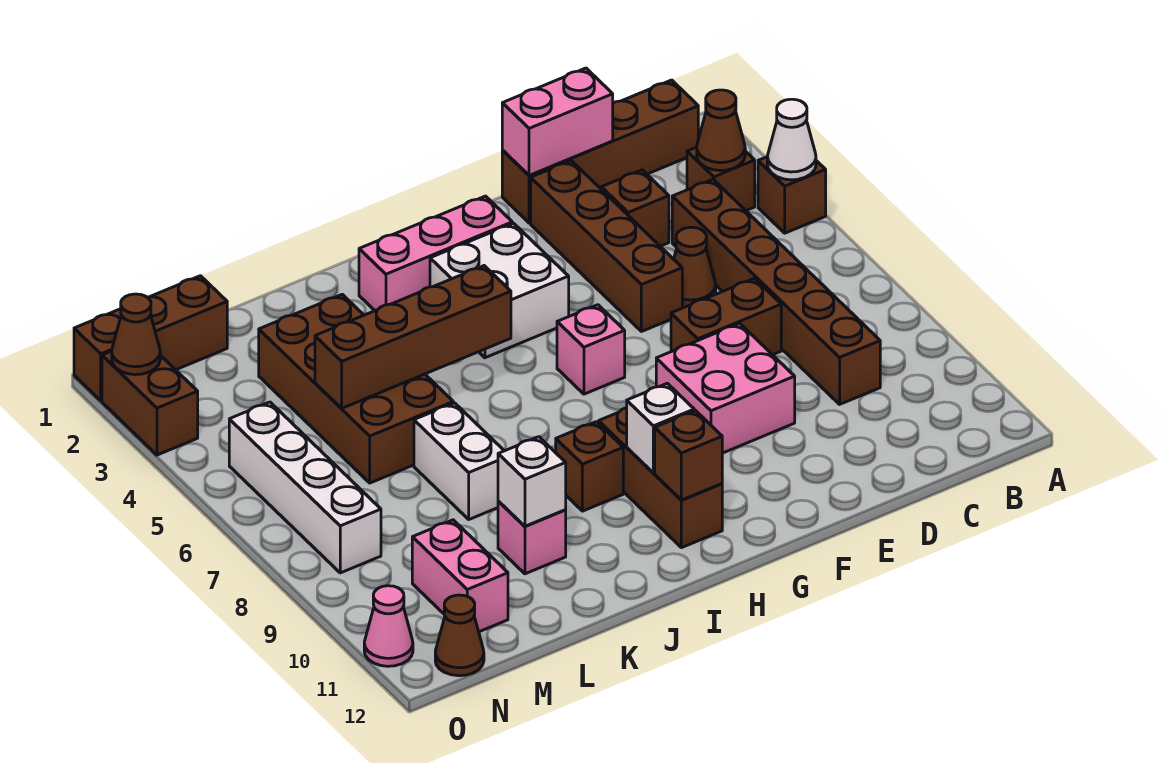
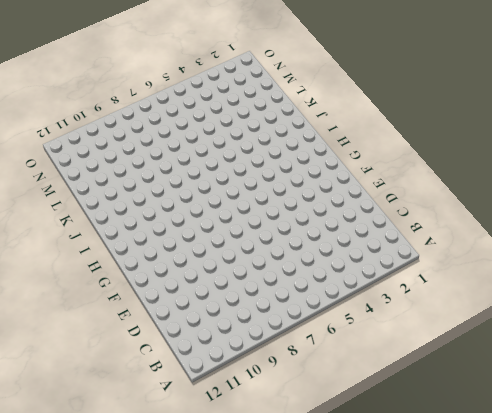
none -> brown brick A4 level 1
none -> brown brick B1:E1 level 1
none -> brown brick B3 level 1
none -> brown brick C4:C9 level 1

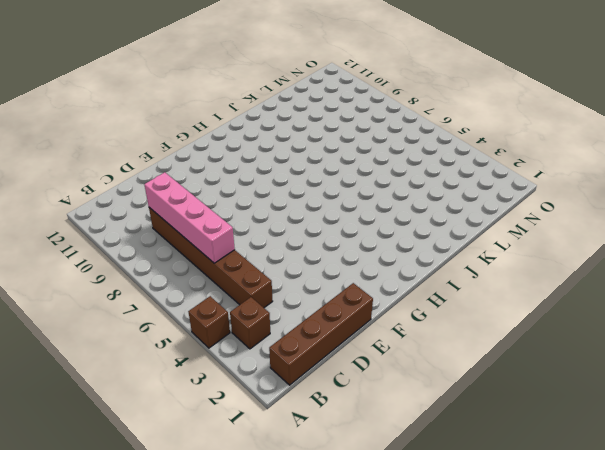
pink brick C6:C9 level 2 -> none
none -> brown brick D3 level 1
none -> brown cone D5 level 1
none -> brown brick D7:E7 level 1
none -> brown brick E2:E5 level 1

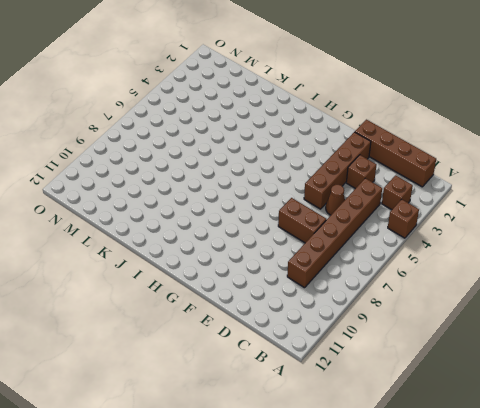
none -> pink brick E8:F9 level 1
none -> pink brick G2:I2 level 1
none -> white brick G3:H4 level 1
none -> pink brick G6 level 1

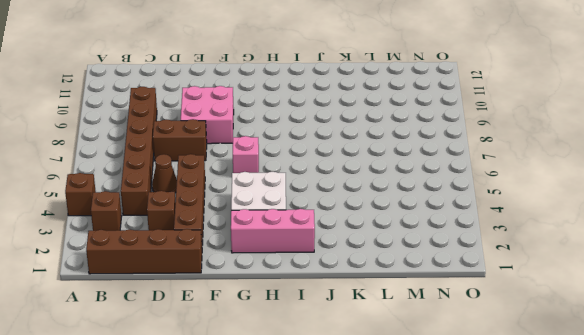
none -> brown brick H9:H11 level 1
none -> brown brick I9 level 1
none -> brown brick K3:L6 level 1
none -> white brick K7:K8 level 1

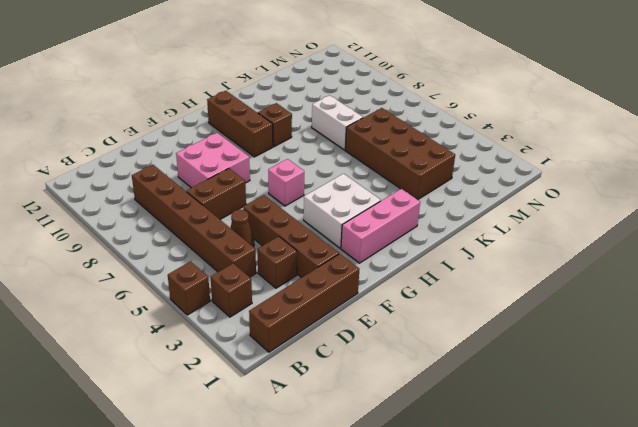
none -> pink brick K10 level 1
none -> brown brick M1:O1 level 1
none -> pink brick M10:M11 level 1
none -> white brick N5:N8 level 1

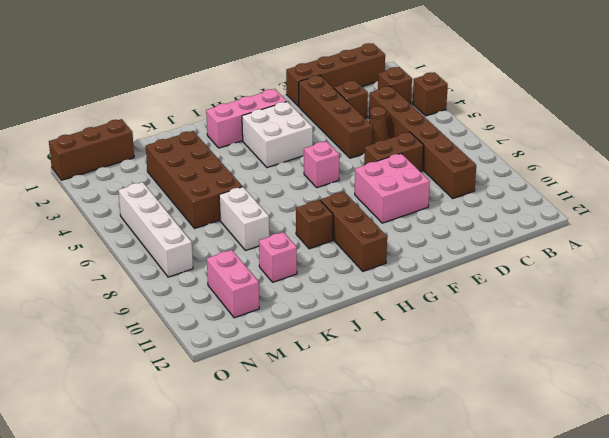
none -> brown cone N12 level 1
none -> brown brick O2:O3 level 1
none -> pink cone O11 level 1
none -> white cone A4 level 2

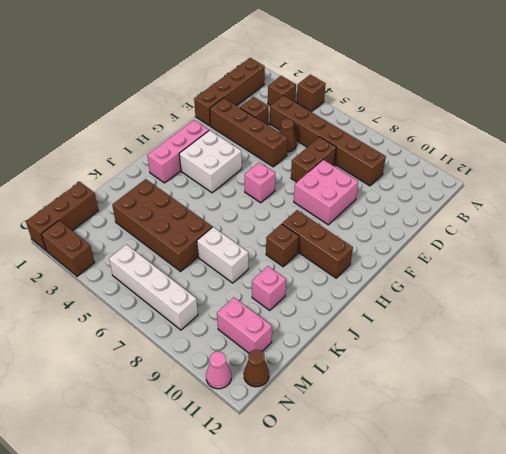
none -> white cone A4 level 2
none -> brown cone B3 level 2
none -> pink brick D1:E1 level 2
none -> white brick H10 level 2

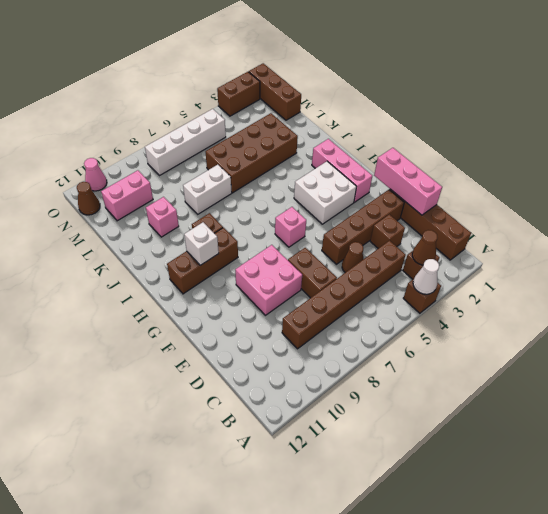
pink brick D1:F1 level 2 -> pink brick D1:E1 level 2
none -> brown brick H11 level 2
none -> brown brick I5:L5 level 2
none -> white brick K10 level 2
none -> brown cone O2 level 2

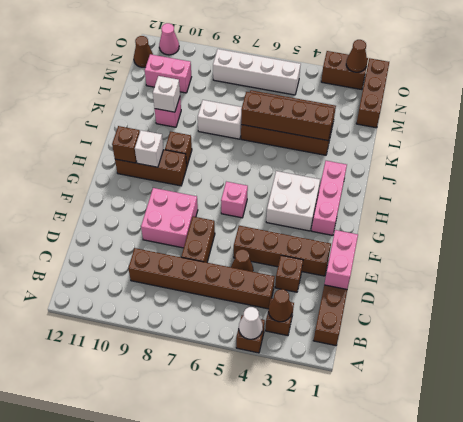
brown brick K3:K6 level 2 -> brown brick I5:L5 level 2

